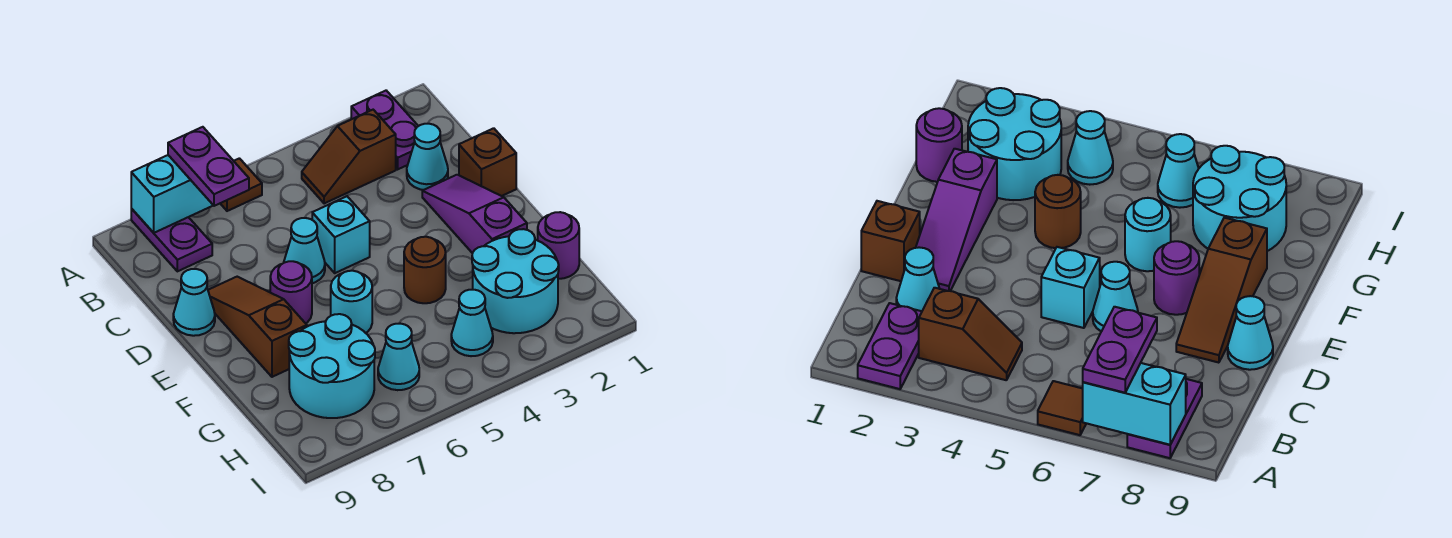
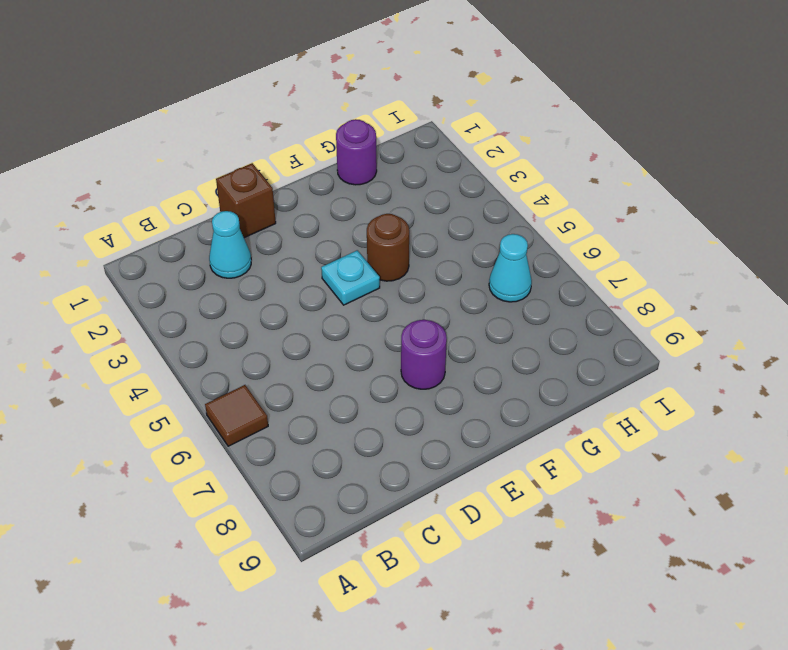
cyan plate E4 level 1 -> none
none -> purple plate A2:B2 level 1
none -> purple plate A8:B8 level 1
none -> brown slope B3:B4 level 1 top 3

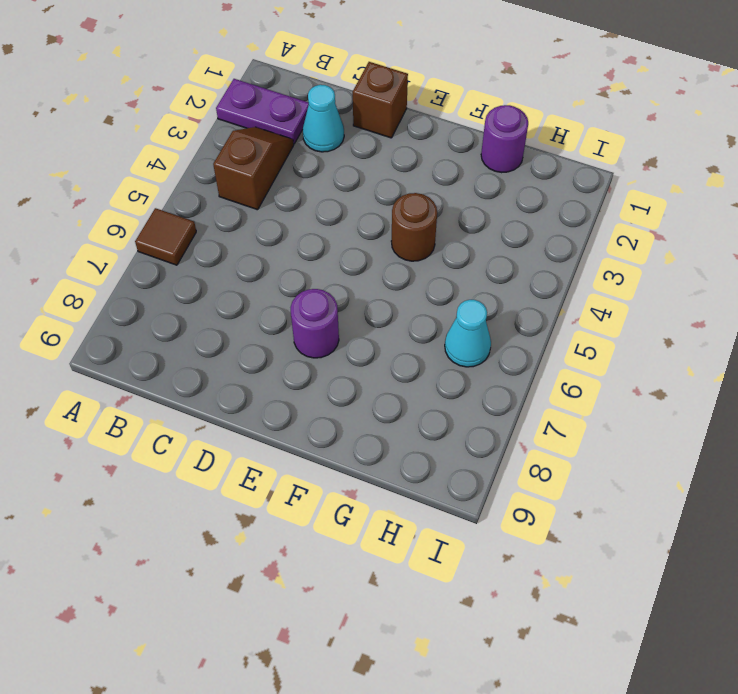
brown slope B3:B4 level 1 top 4 -> brown slope B3:B4 level 1 top 3
none -> purple plate A8:B8 level 1
none -> purple slope D2:F2 level 1 top F
none -> cyan brick D5 level 1

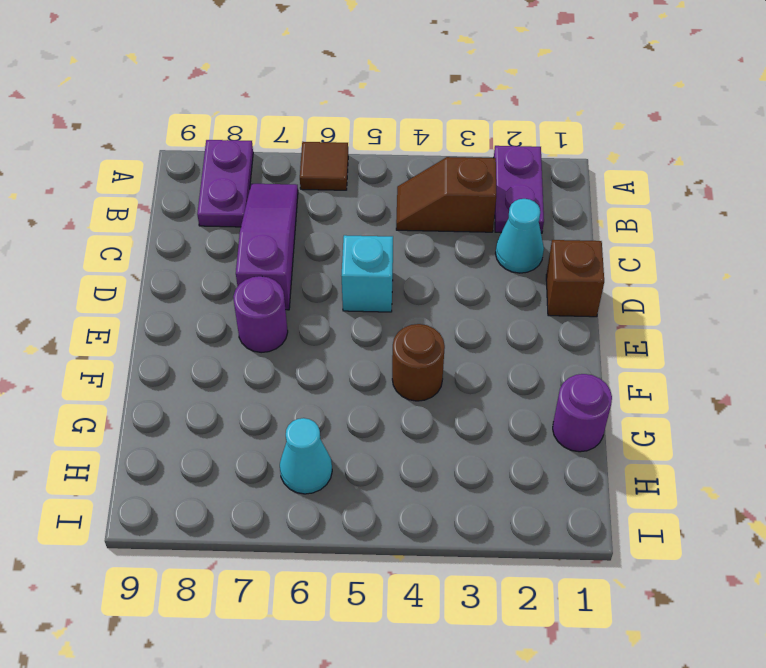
purple slope B7:D7 level 1 top D -> purple slope D2:F2 level 1 top F
none -> cyan cone D6 level 1
none -> brown slope D8:F8 level 1 top F
none -> cyan cone D9 level 1

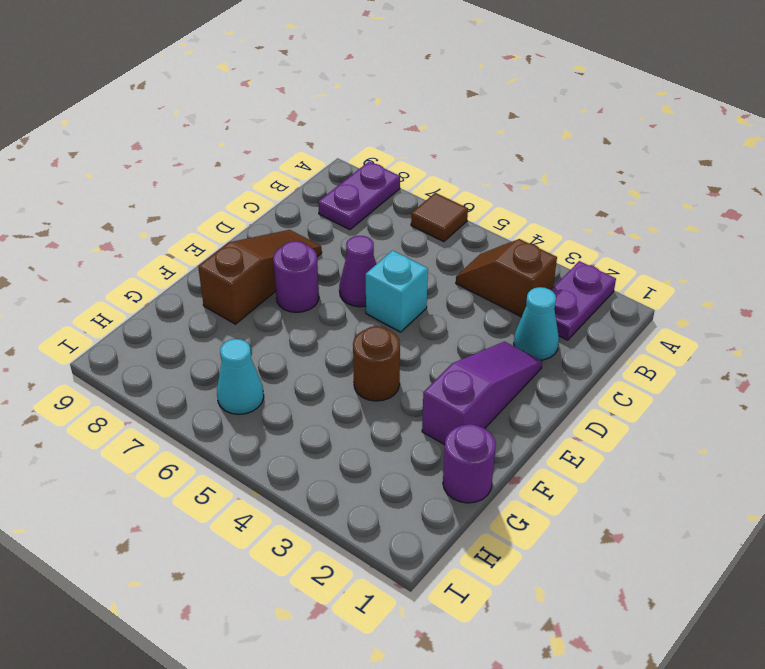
purple cone D6 level 1 -> cyan cone D6 level 1
none -> brown brick D1 level 1
none -> cyan cone D9 level 1
none -> cyan round brick F6 level 1

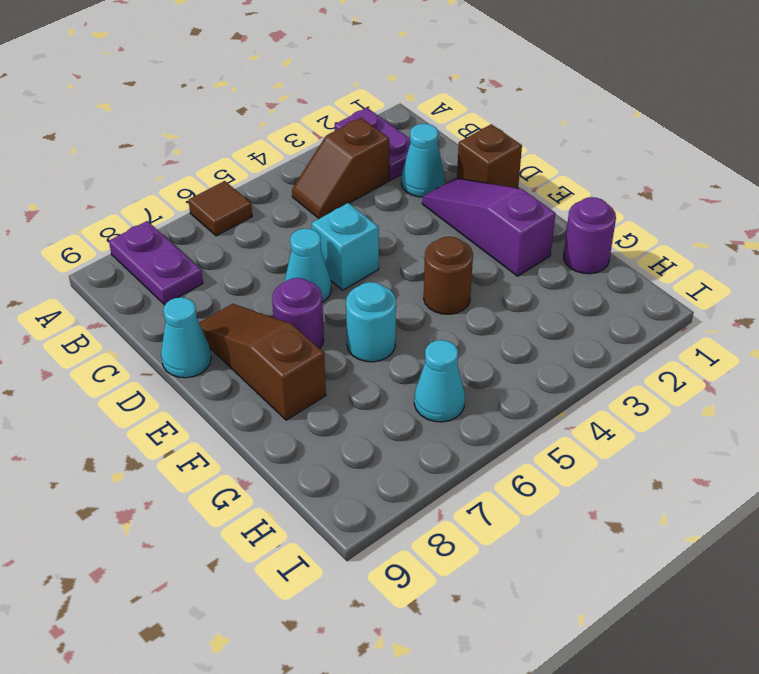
none -> cyan round brick G2:H3 level 1
none -> cyan round brick G7:H8 level 1
none -> cyan cone H4 level 1

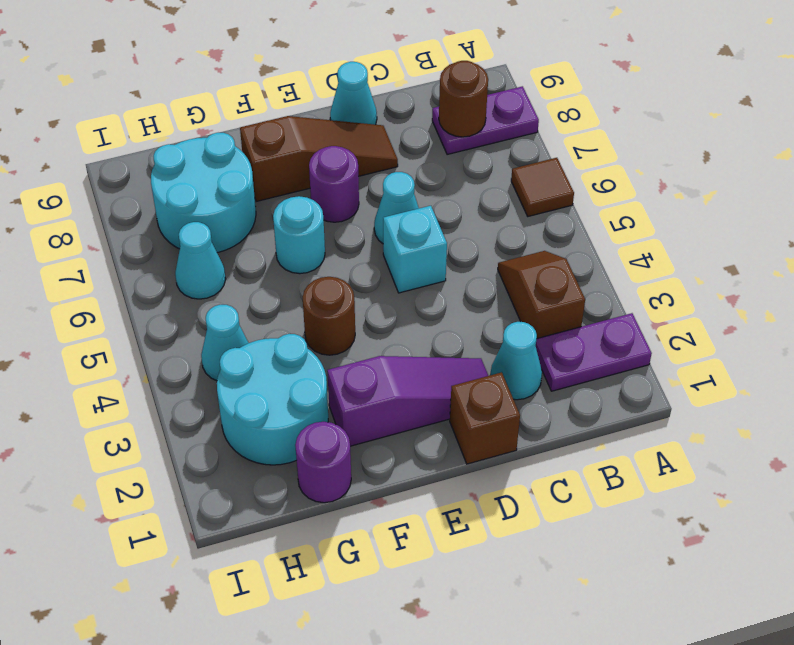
brown round brick B8 level 2 -> none
none -> cyan brick A7:A8 level 2
none -> purple plate A7:B7 level 3

